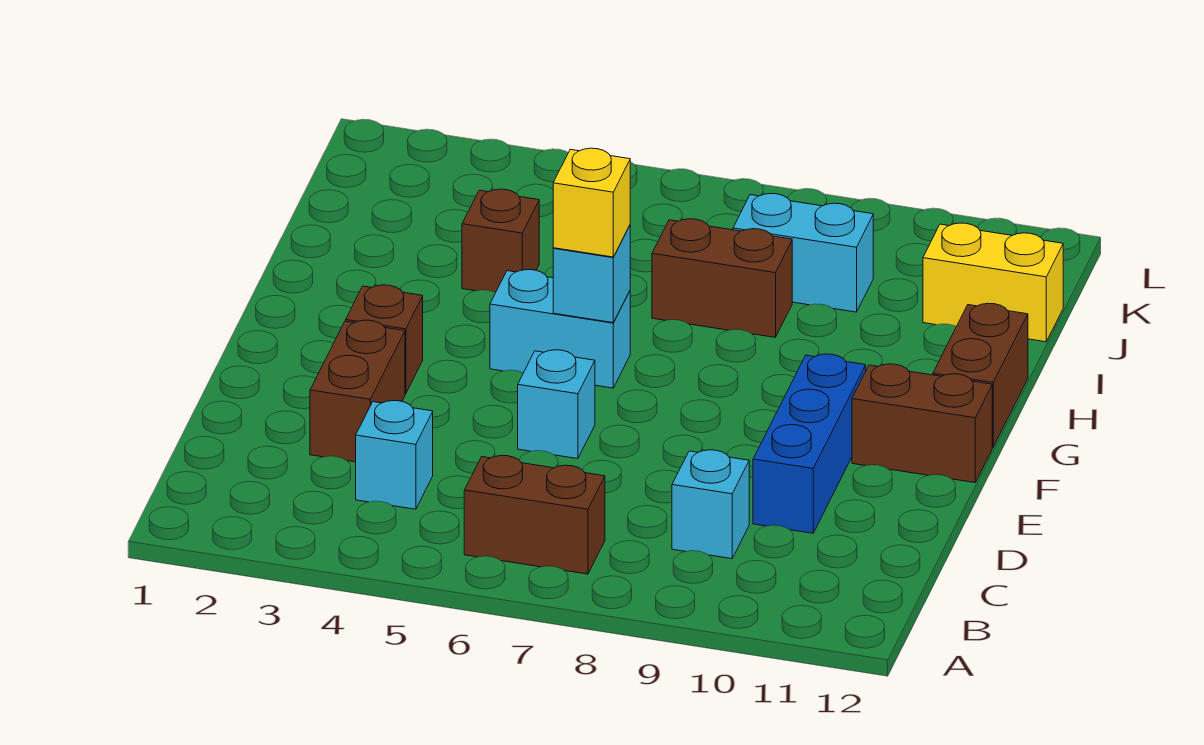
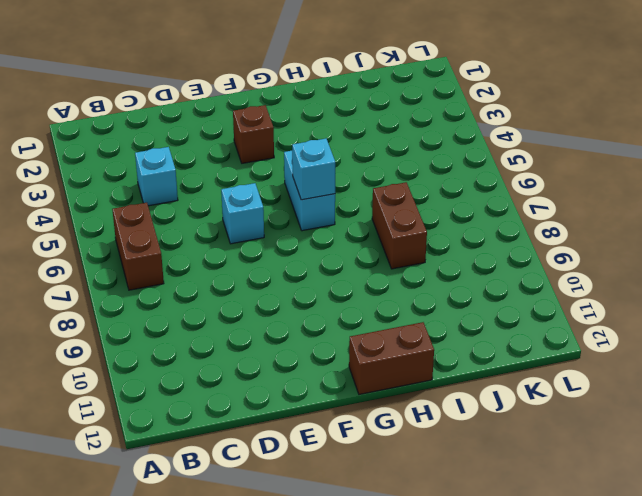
none -> cyan brick C9 level 1
none -> brown brick D3:E3 level 1
none -> blue brick D10:F10 level 1

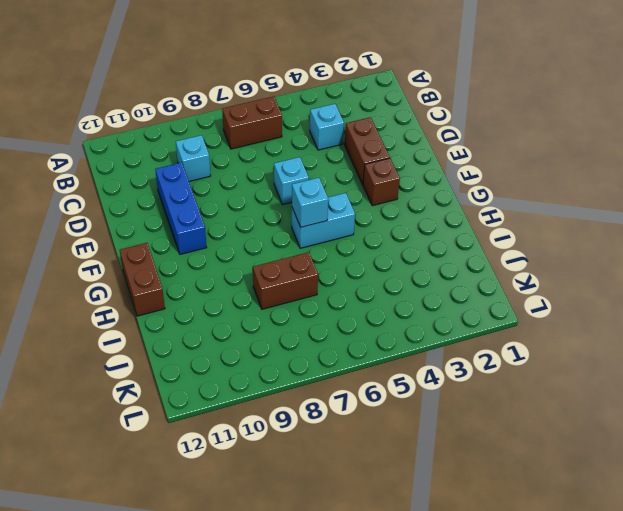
none -> brown brick F11:F12 level 1
none -> brown brick I4 level 1
none -> cyan brick J8:J9 level 1

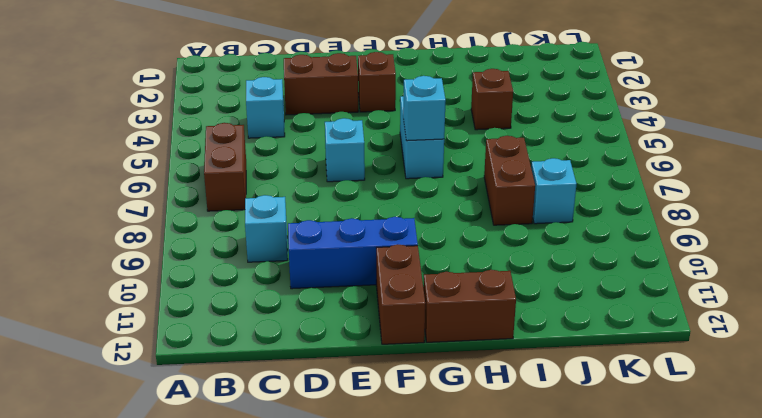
cyan brick J8 level 1 -> cyan brick J8:J9 level 1
none -> yellow brick J11:J12 level 1
none -> yellow brick G6 level 3

